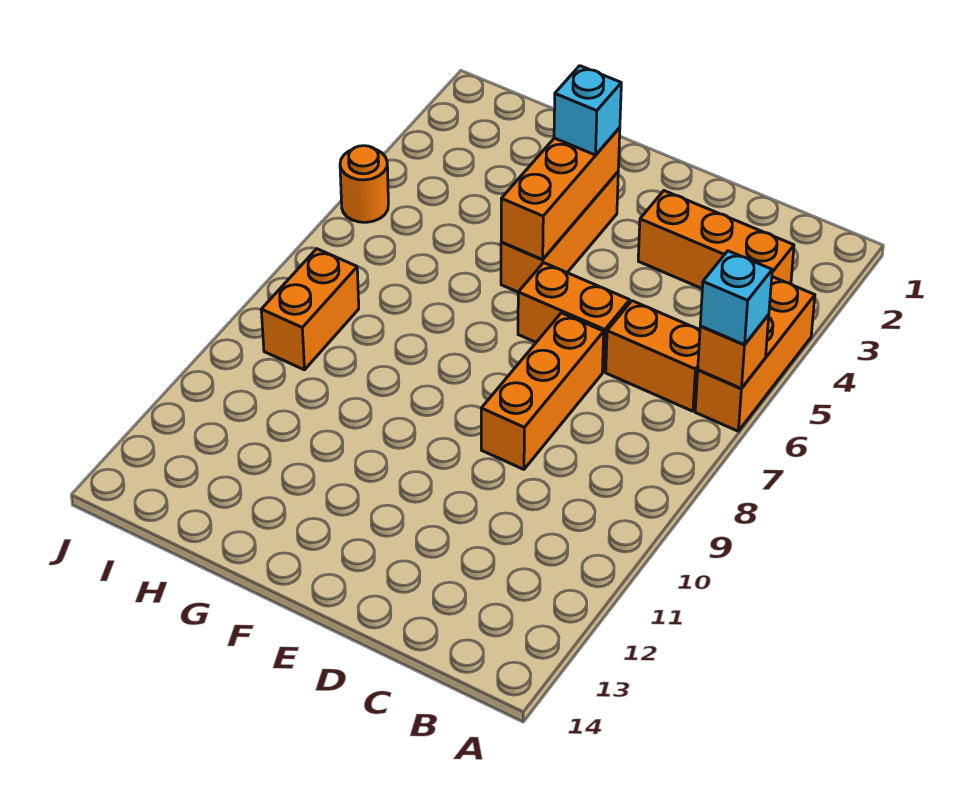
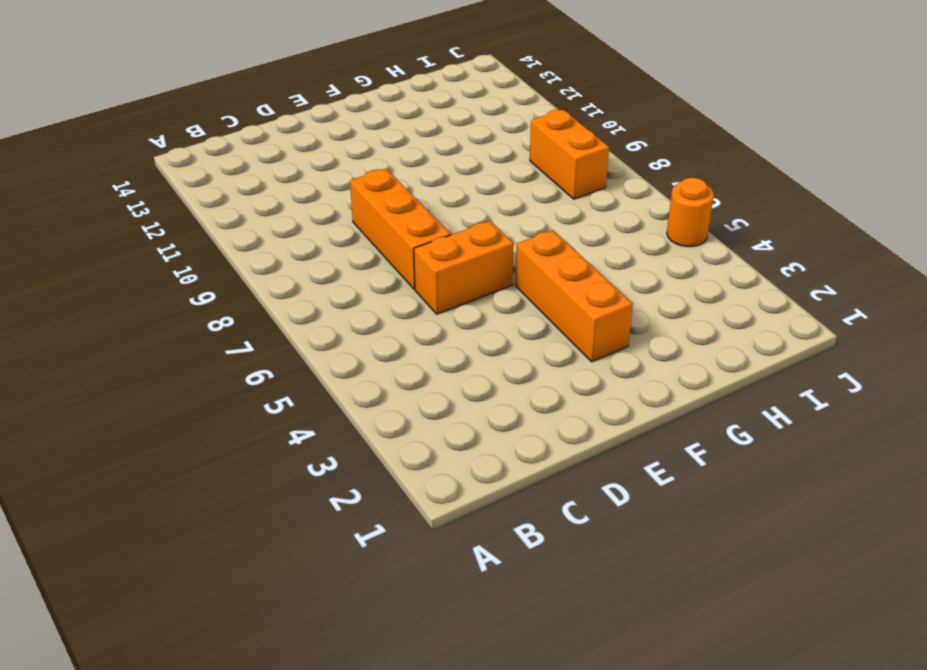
none -> orange brick A4:A6 level 1
none -> orange brick B3:D3 level 1
none -> orange brick B6:C6 level 1

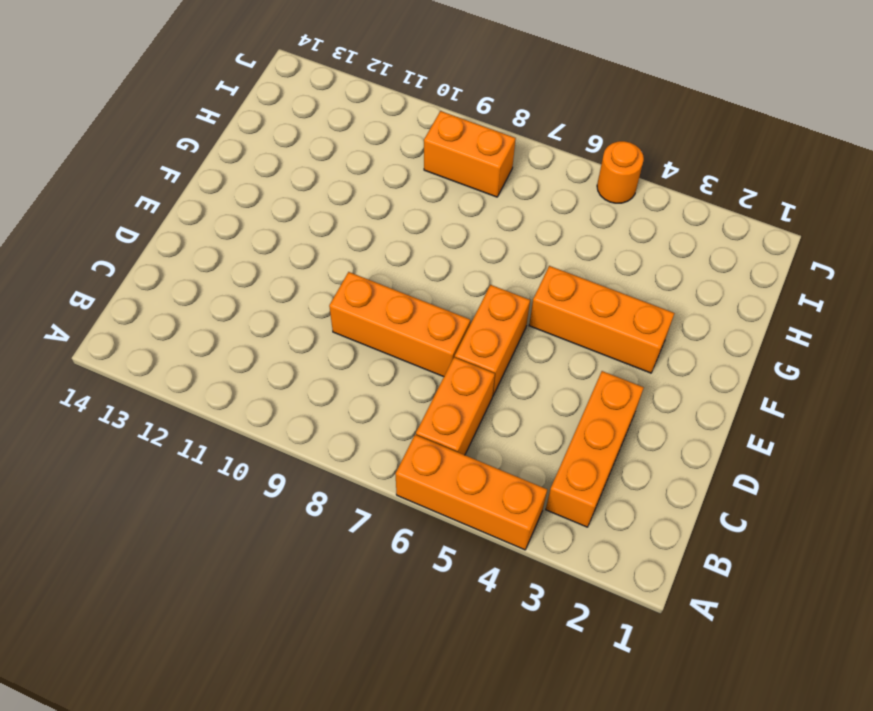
none -> orange brick A6 level 2
none -> orange brick F3:F5 level 2
none -> cyan brick A6 level 3

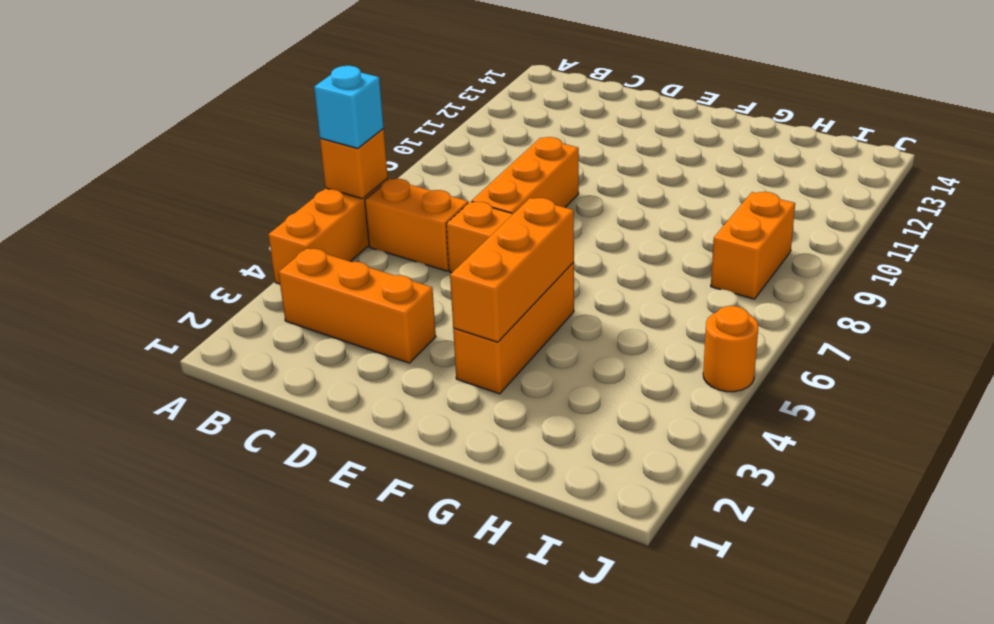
none -> cyan brick F3 level 3

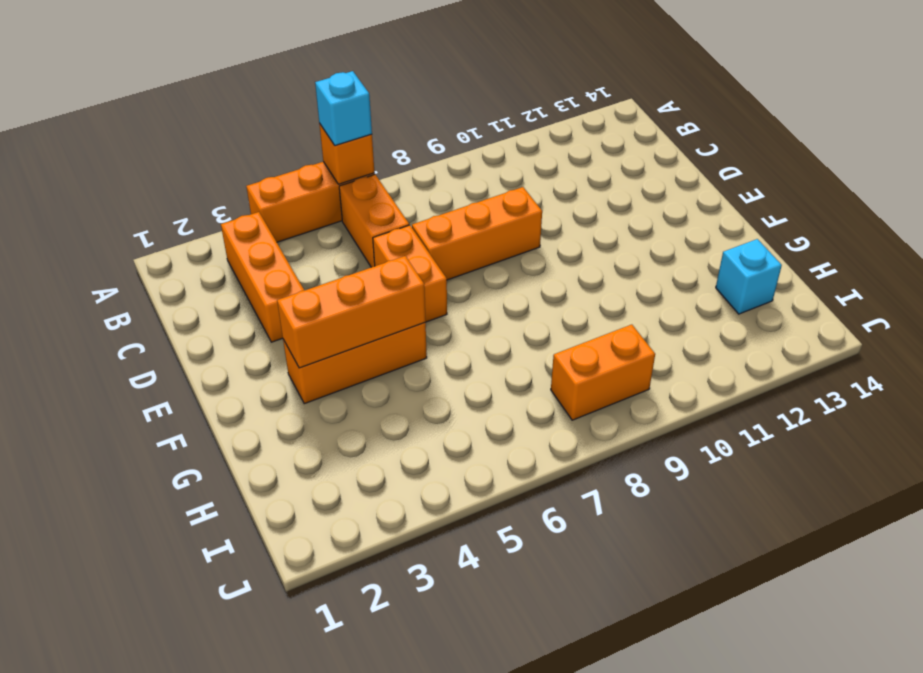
cyan brick H13 level 1 -> cyan brick F3 level 3
none -> orange round brick J5 level 1

